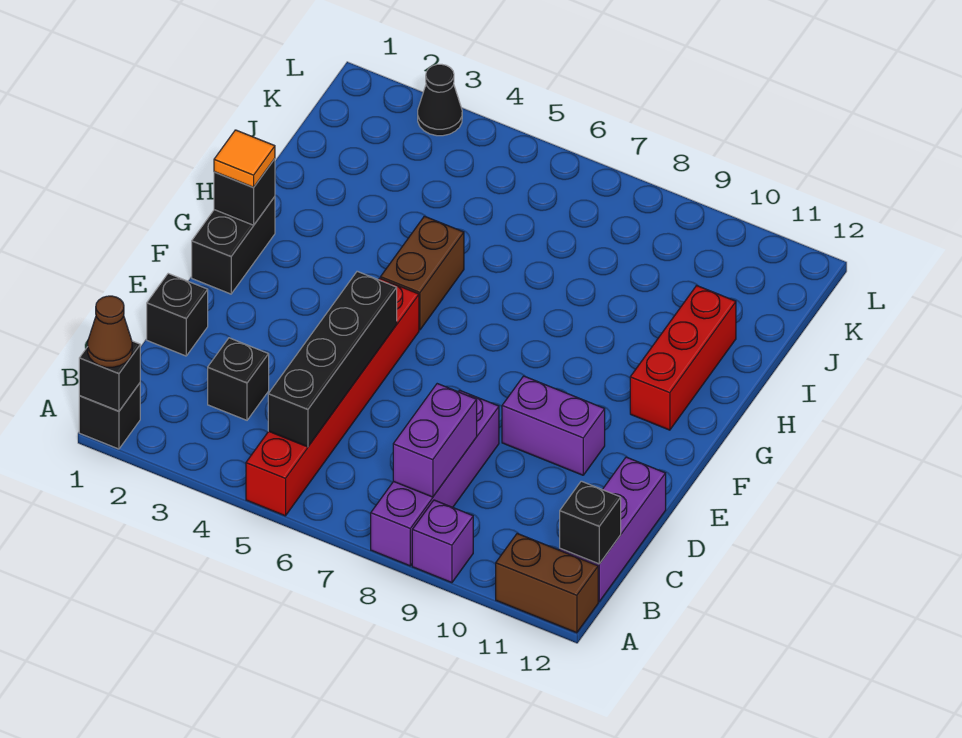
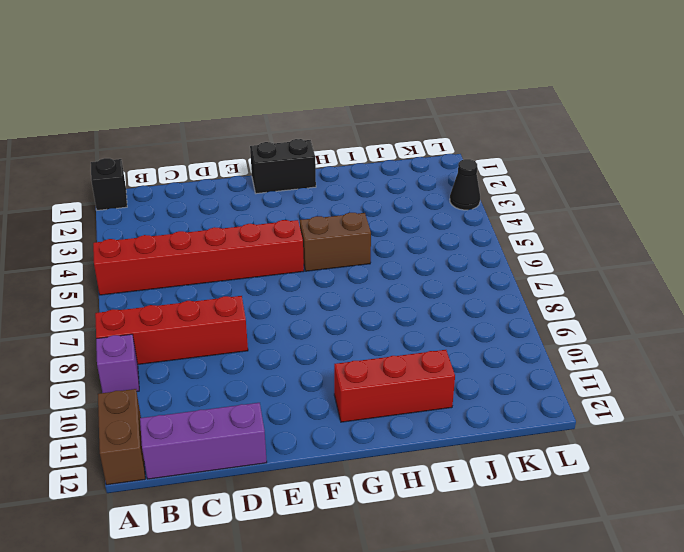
red brick A8:D8 level 1 -> purple brick A8:D8 level 1
none -> black brick C3 level 1
none -> black brick D1 level 1
none -> purple brick E9:E10 level 1

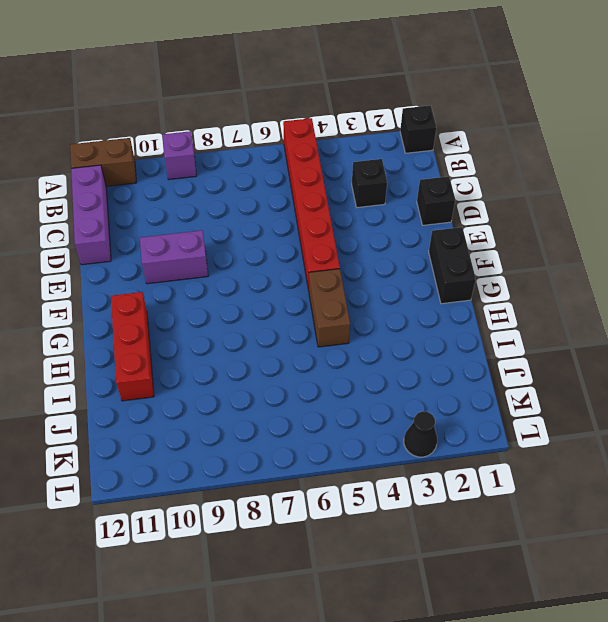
none -> purple brick A8:D8 level 1
none -> black brick A1 level 2
none -> black brick B5:E5 level 2

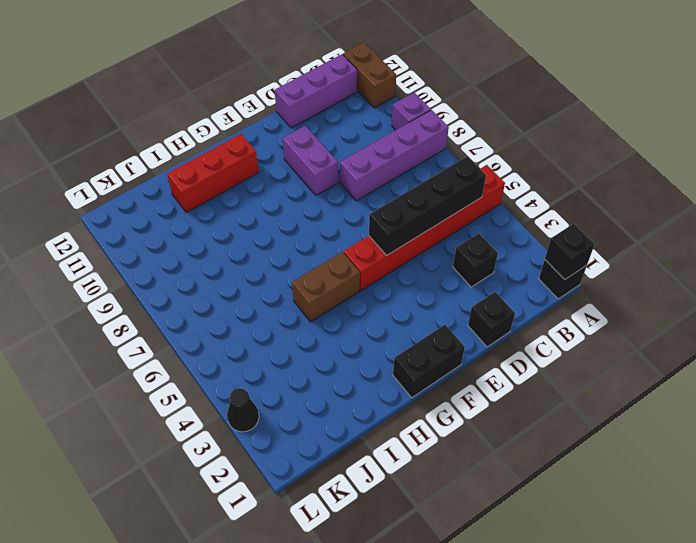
none -> purple brick B8:C8 level 2
none -> black brick B12 level 2
none -> black brick G1 level 2

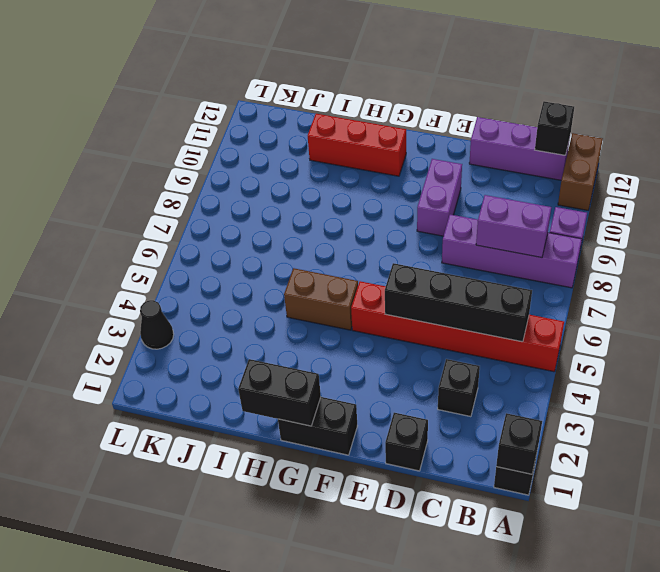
black brick G1:H1 level 2 -> black brick G1 level 2
none -> brown cone A1 level 3
none -> orange tile G1 level 3

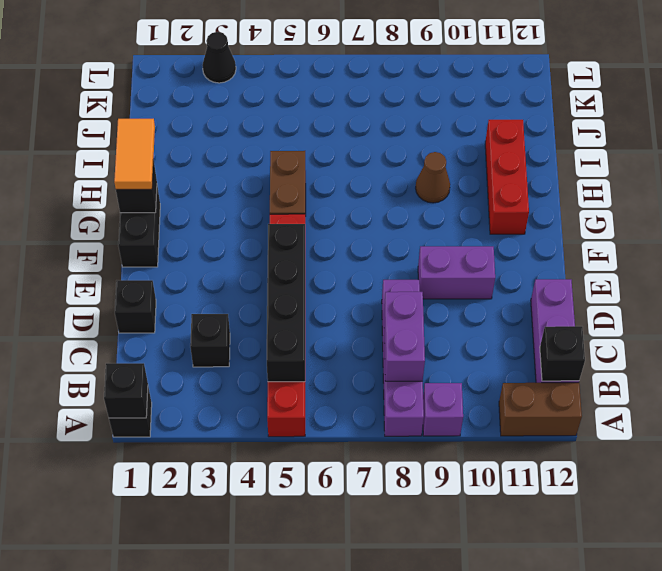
orange tile G1:H1 level 3 -> orange tile G1 level 3
brown cone H9 level 1 -> brown cone A1 level 3

